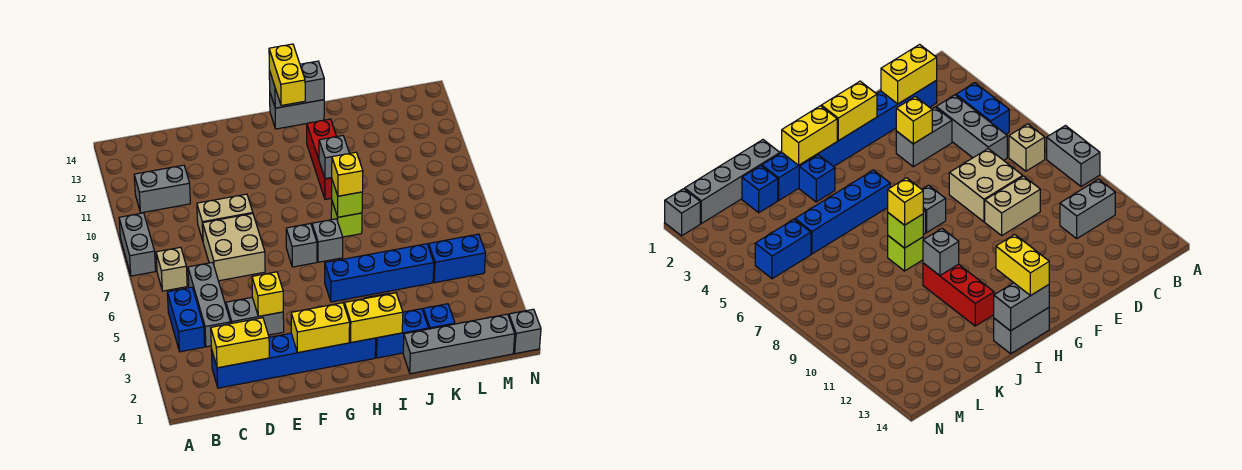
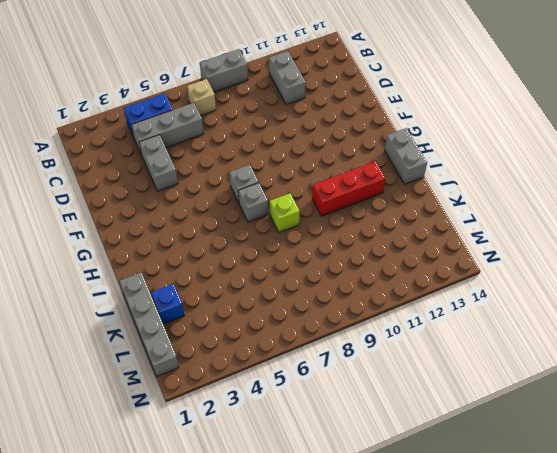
none -> blue brick C2:H2 level 1
none -> tan brick D7:E8 level 1
none -> tan brick D9:E9 level 1
none -> blue brick H5:K5 level 1

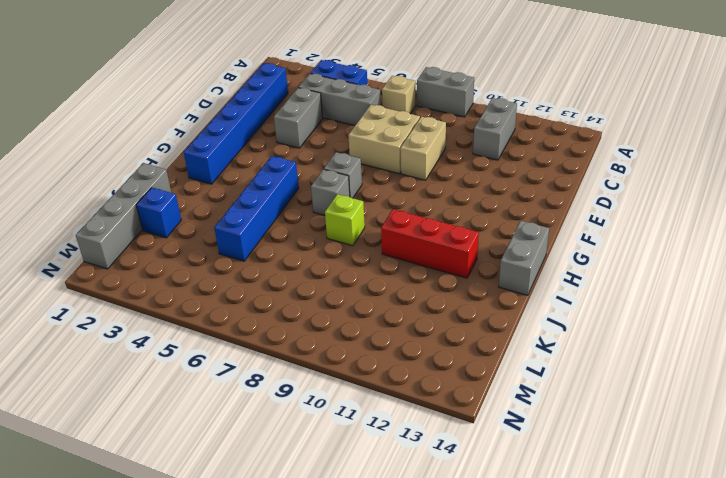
none -> blue brick I2:J2 level 1
none -> blue brick I3 level 1
none -> blue brick L5:M5 level 1
none -> grey brick N1 level 1

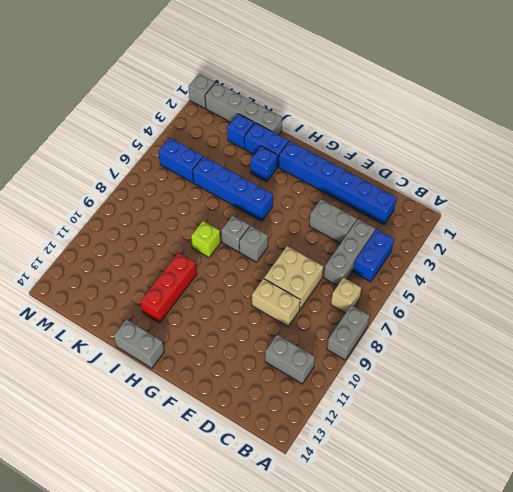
none -> yellow brick C2:D2 level 2
none -> yellow brick E4 level 2
none -> yellow brick F2:G2 level 2
none -> yellow brick H2:I2 level 2

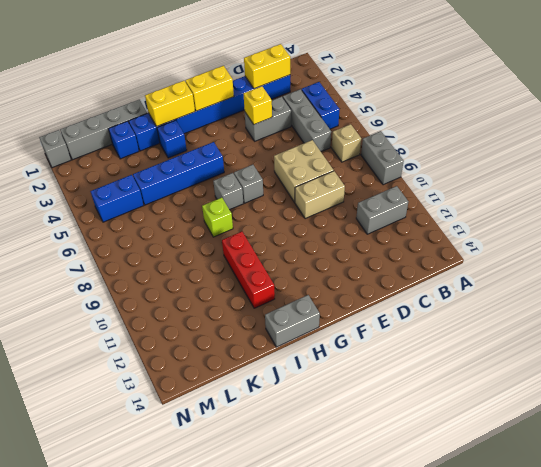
none -> grey brick H14:I14 level 2
none -> lime brick I8 level 2
none -> grey brick I10 level 2
none -> yellow brick H13:H14 level 3

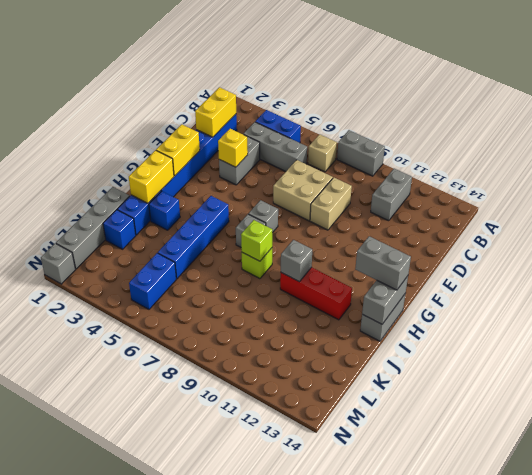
grey brick H13:H14 level 3 -> yellow brick H13:H14 level 3
none -> yellow brick I8 level 3

